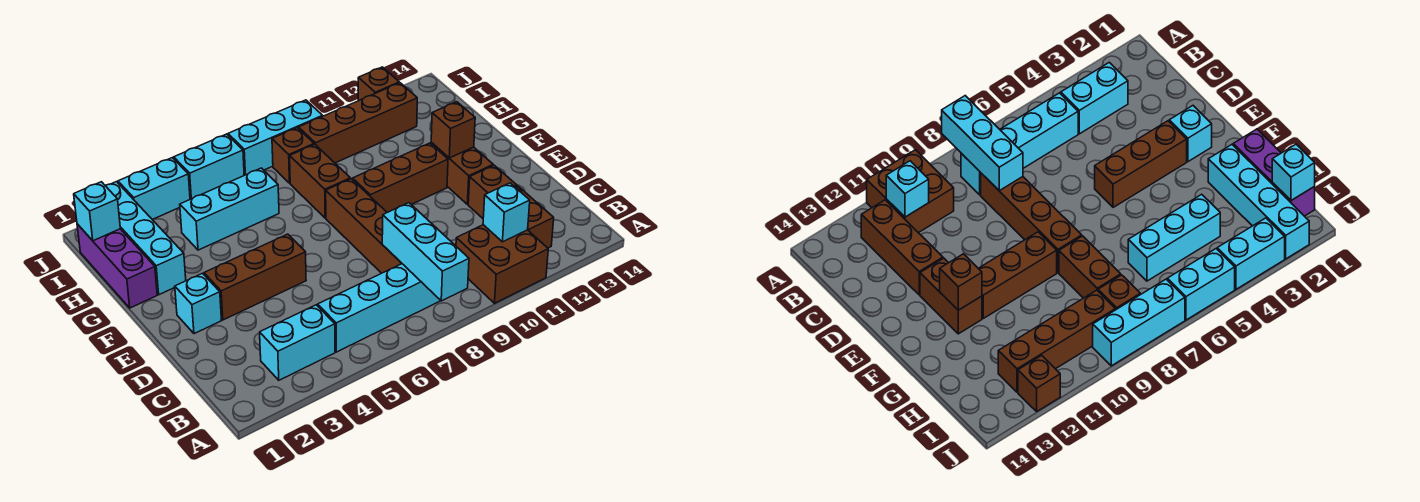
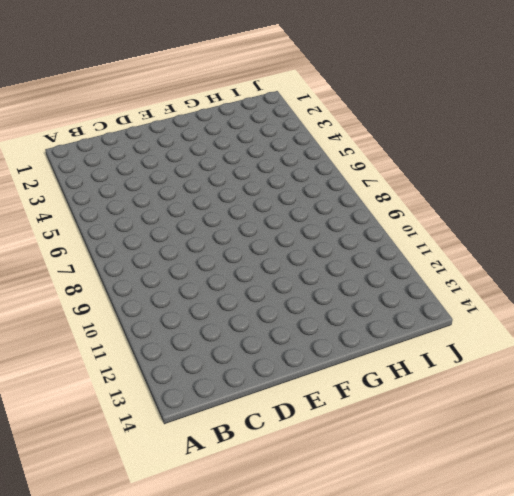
none -> brown brick A10:B11 level 1
none -> cyan brick B3:B4 level 1
none -> cyan brick B5:B8 level 1

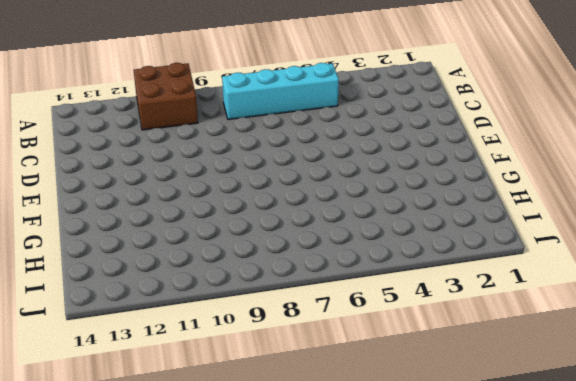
none -> cyan brick B3:B4 level 1
none -> brown brick B12:D12 level 1
none -> brown brick C8:F8 level 1

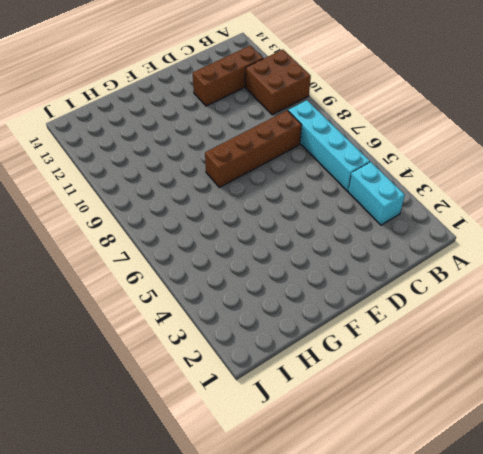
none -> cyan brick E2 level 1
none -> brown brick E3:E5 level 1
none -> brown brick E12:F12 level 1

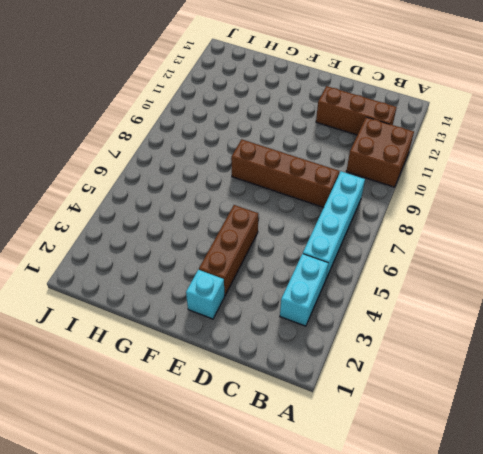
none -> brown brick E12:F12 level 1
none -> brown brick F9:F11 level 1
none -> purple brick G1:I1 level 1

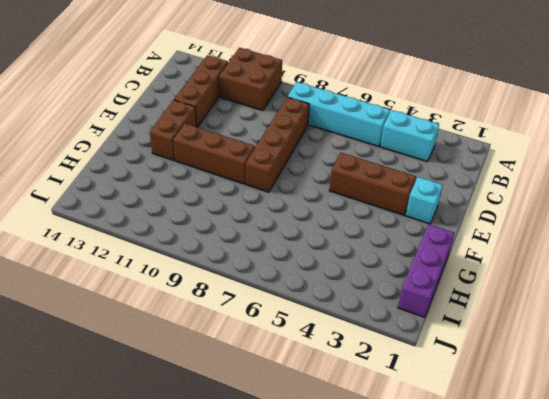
none -> cyan brick G2:J2 level 1
none -> brown brick G8:H8 level 1
none -> cyan brick H4:H6 level 1

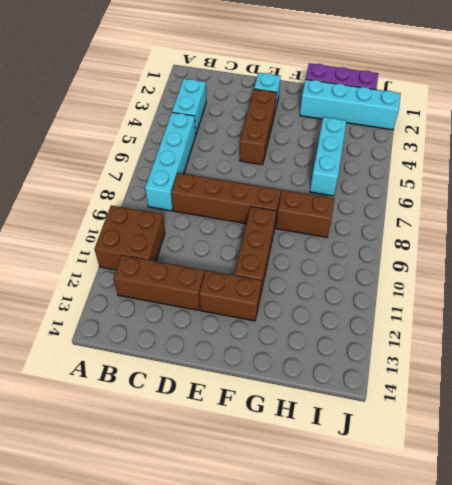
none -> brown brick I8 level 1
none -> brown brick I9:I12 level 1
none -> cyan brick J3:J4 level 1

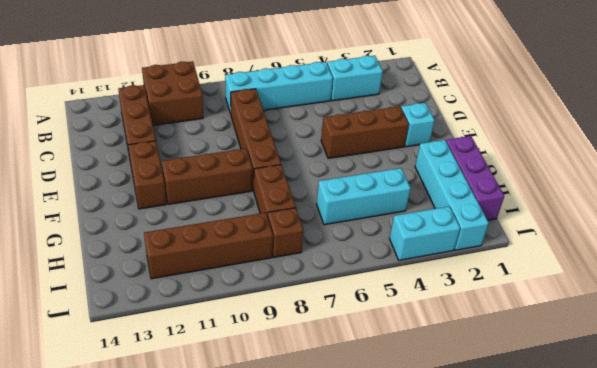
none -> cyan brick J5:J6 level 1
none -> cyan brick J7:J9 level 1
none -> brown brick J12 level 1

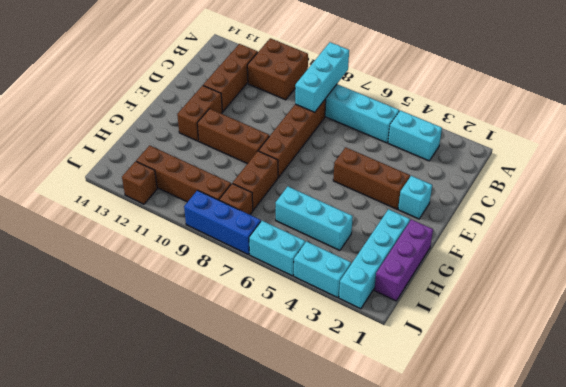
blue brick J7:J9 level 1 -> cyan brick J7:J9 level 1
none -> cyan brick B11 level 2
none -> brown brick F12 level 2
none -> cyan brick I1 level 2

